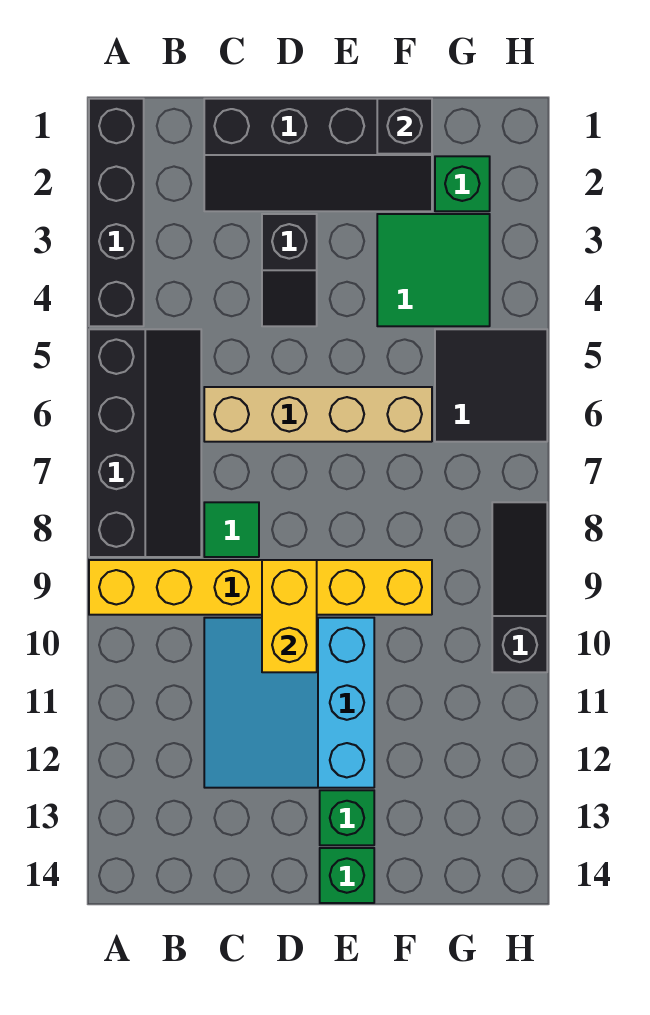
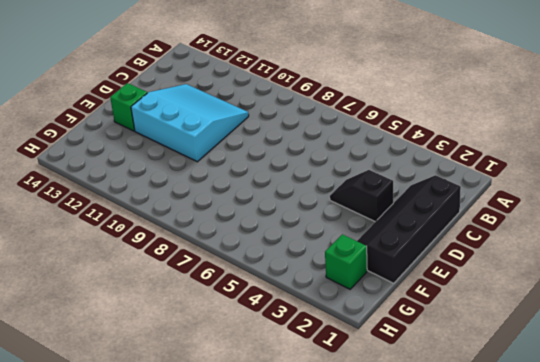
none -> black brick A1:A4 level 1
none -> black slope A5:B8 level 1 top A
none -> yellow brick A9:F9 level 1

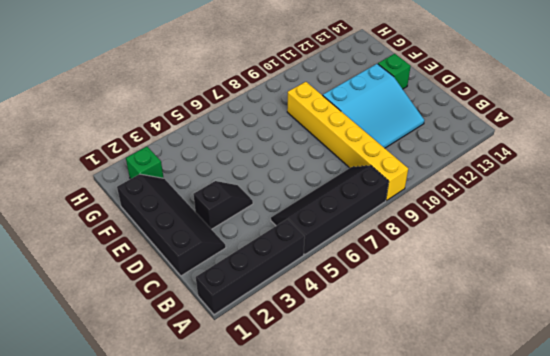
none -> tan brick C6:F6 level 1
none -> green tile C8 level 1
none -> green brick E14 level 1

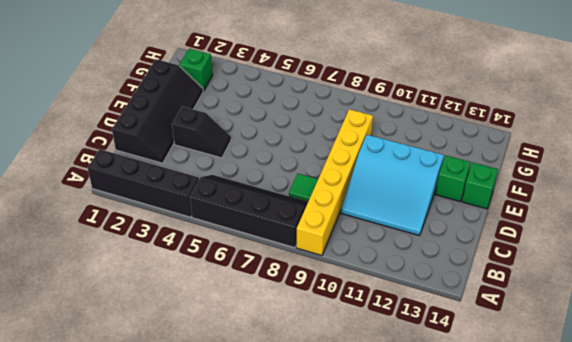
none -> tan brick C6:F6 level 1
none -> green tile F3:G4 level 1
none -> black tile G5:H6 level 1

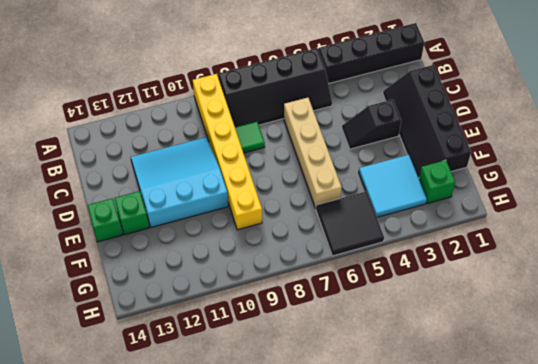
cyan tile F3:G4 level 1 -> green tile F3:G4 level 1
none -> black slope H8:H10 level 1 top 10
none -> yellow brick D9:D10 level 2
none -> black brick F1 level 2

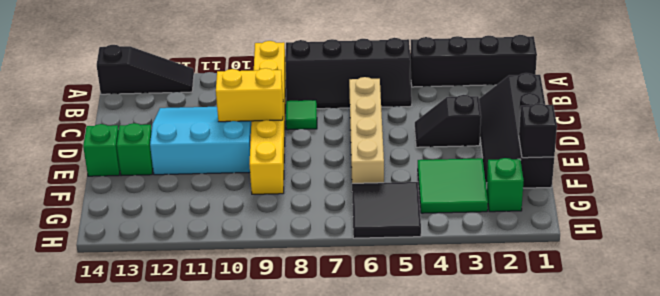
black slope A12:A14 level 1 top 14 -> black slope H8:H10 level 1 top 10

